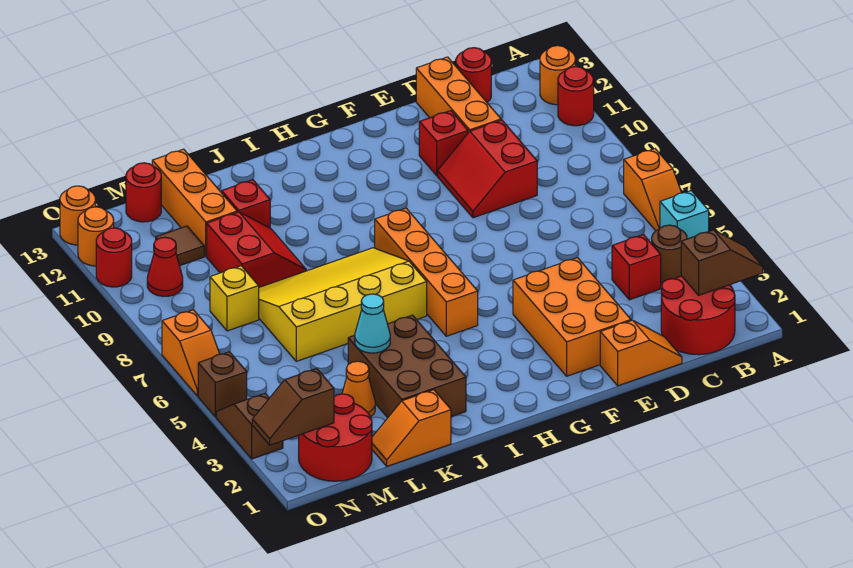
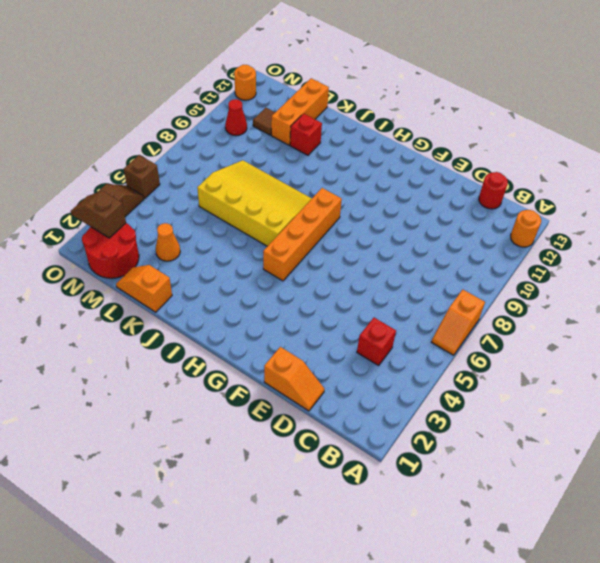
none -> cyan brick A5 level 1
none -> red round brick A11 level 1
none -> red round brick B1:C2 level 1
none -> brown round brick B4 level 1

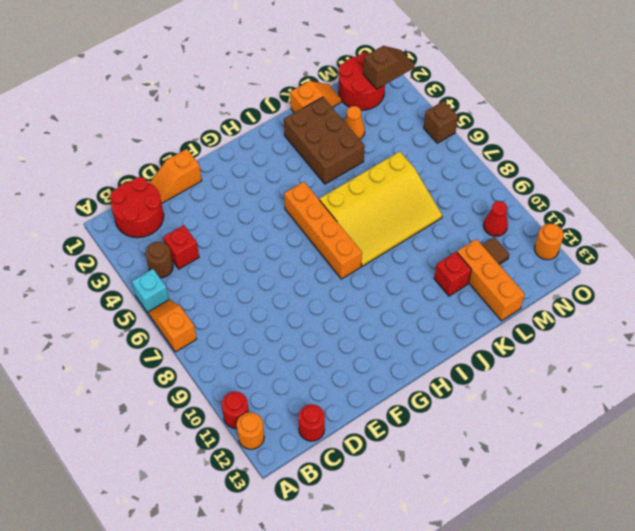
none -> red slope D9:E10 level 1 top D
none -> orange brick D11:D13 level 1
none -> orange brick E2:F4 level 1
none -> red brick E11 level 1

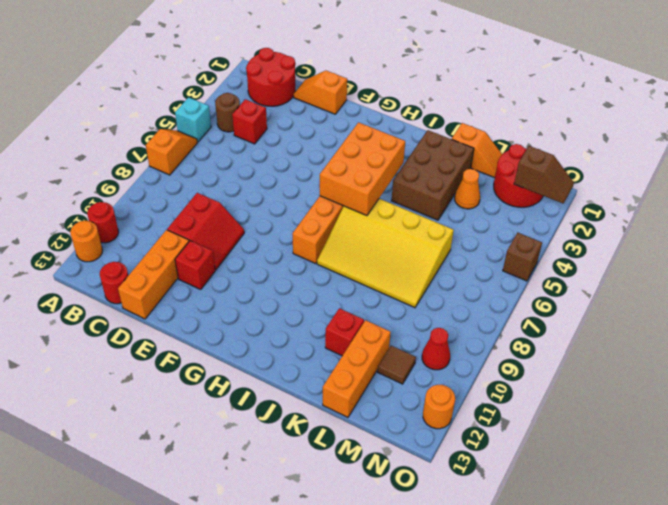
orange brick H4:I6 level 2 -> orange brick E2:F4 level 1
none -> red slope K9:L10 level 1 top L
none -> yellow brick M8 level 1
none -> red round brick M13 level 1
none -> brown slope O3:O4 level 1 top 3

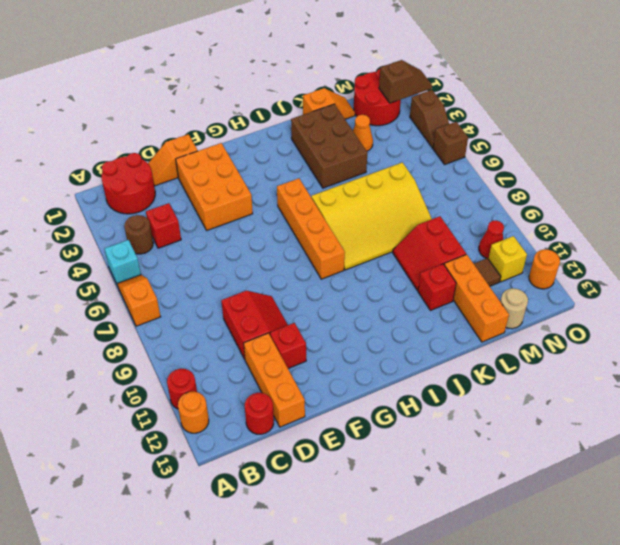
tan round brick M13 level 1 -> red round brick M13 level 1
yellow brick N11 level 1 -> yellow brick M8 level 1
none -> orange slope O6:O7 level 1 top 7
none -> red round brick O11 level 1
none -> orange round brick O13 level 1
none -> brown slope A2:B2 level 2 top B

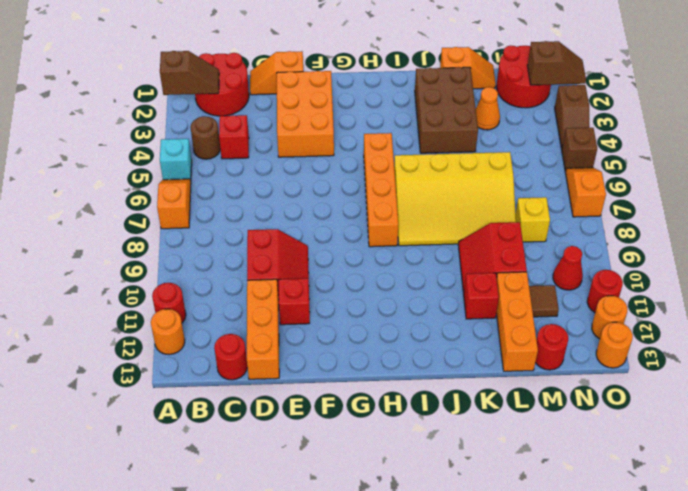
brown slope A2:B2 level 2 top A -> brown slope A2:B2 level 2 top B
none -> cyan cone K4 level 2

